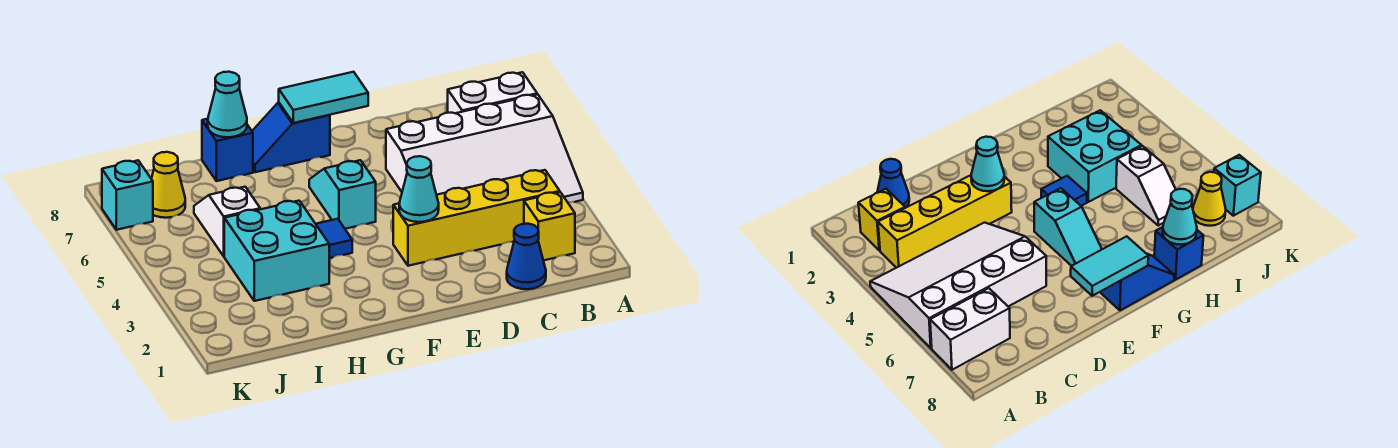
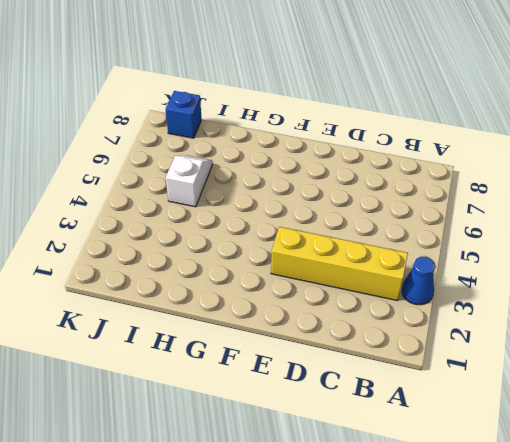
blue cone A3 level 1 -> blue cone C1 level 1
blue brick J8 level 1 -> blue brick H8 level 1
none -> white slope A4:D6 level 1 top 6
none -> white brick A7:B7 level 1
none -> yellow brick B2 level 1

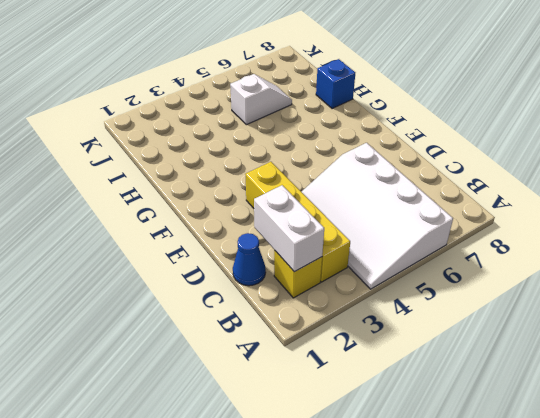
white brick B2:C2 level 2 -> white brick A7:B7 level 1
none -> cyan slope F5:F6 level 1 top 5
none -> blue slope F8:G8 level 1 top F
none -> blue tile G4 level 1

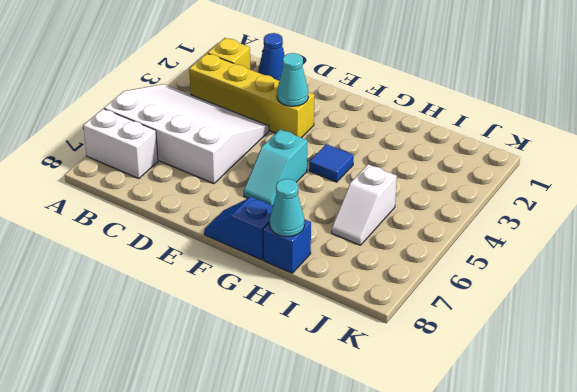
blue slope F8:G8 level 1 top G -> blue slope F8:G8 level 1 top F
none -> cyan brick H3:I4 level 1
none -> yellow cone J7 level 1
none -> cyan brick K7 level 1

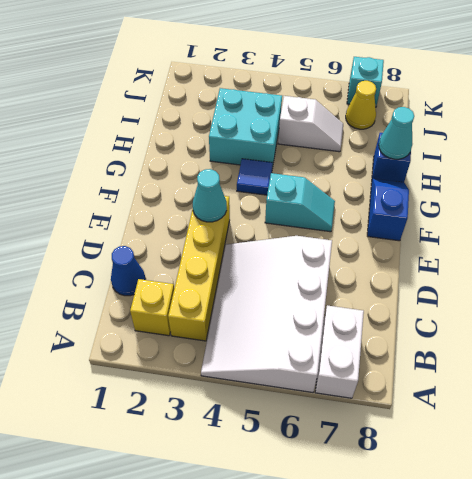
none -> cyan tile E8:F8 level 2

